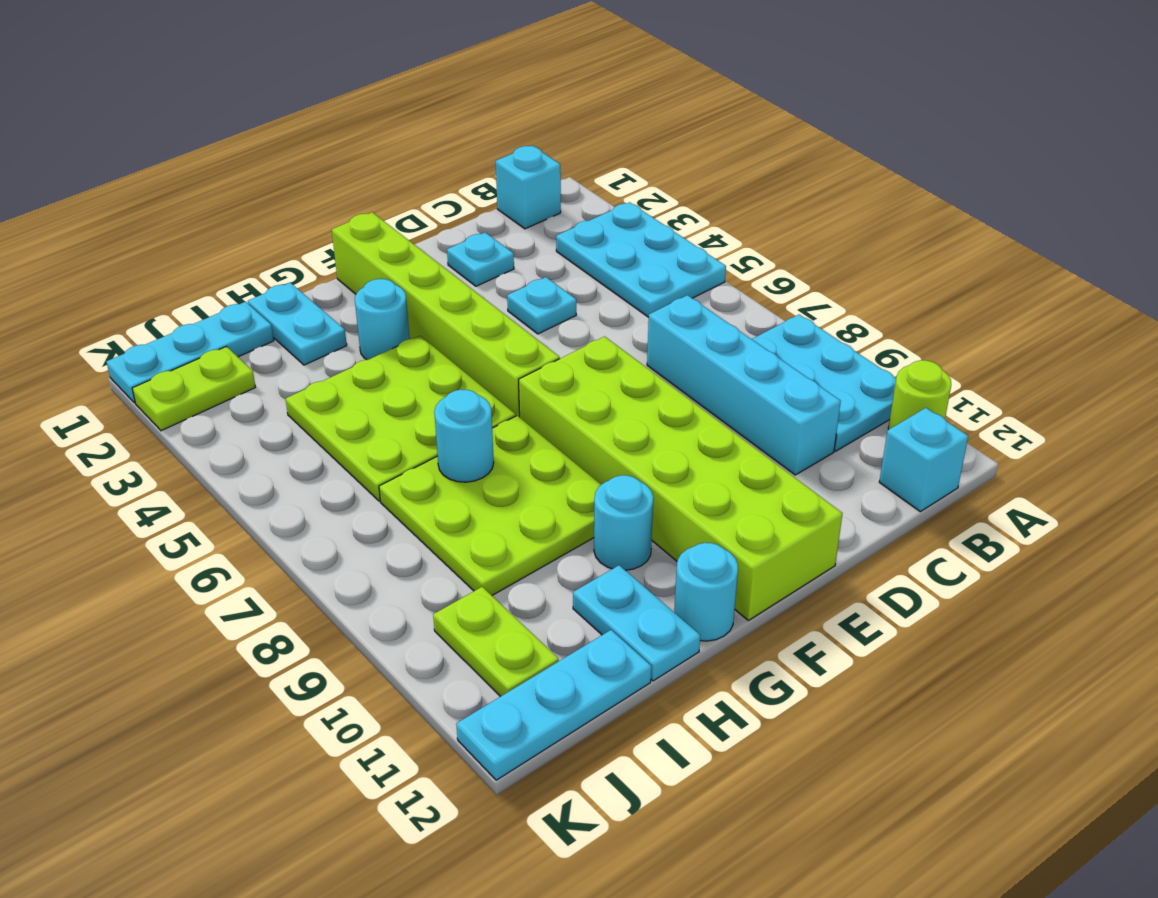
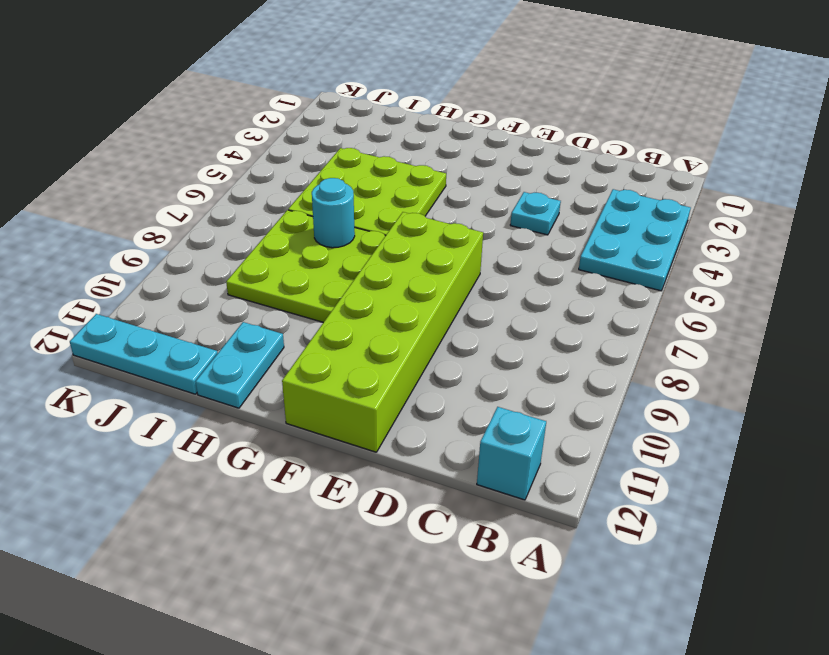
none -> cyan plate A8:B10 level 1
none -> lime round brick A11 level 1
none -> cyan brick B1 level 1

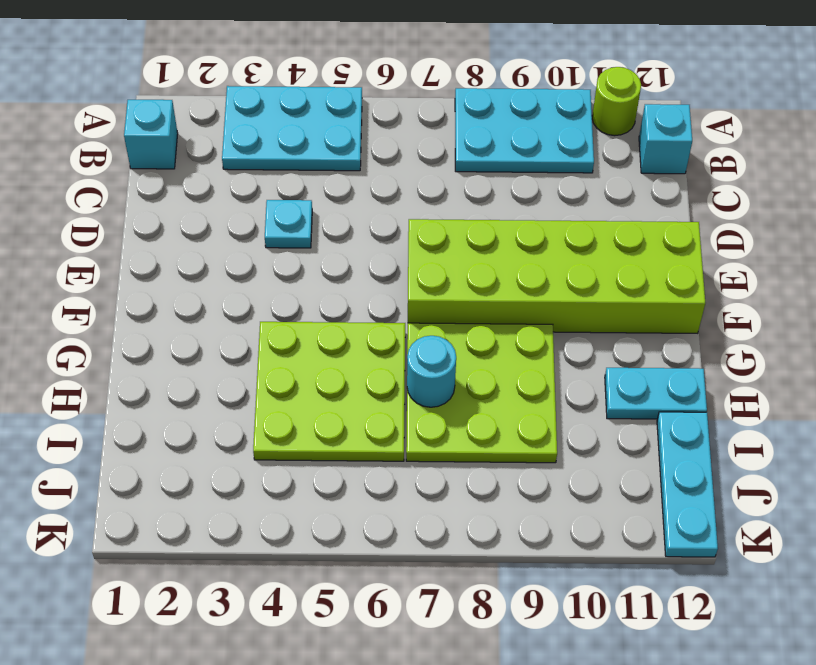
none -> cyan brick C7:C10 level 1
none -> cyan plate D2 level 1
none -> lime brick F1:F6 level 1

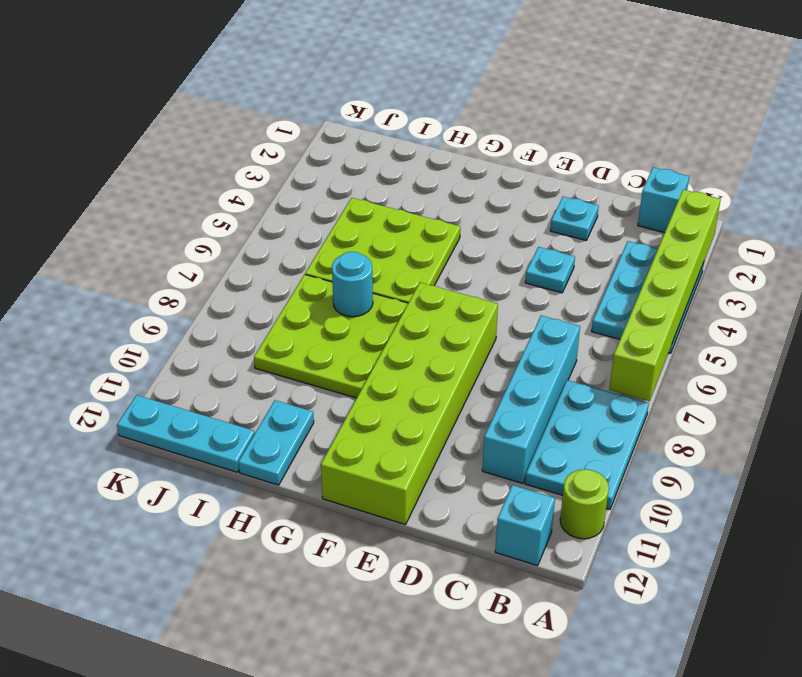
lime brick A2:A7 level 2 -> lime brick F1:F6 level 1
none -> cyan round brick G3 level 1
none -> cyan round brick G10 level 1
none -> cyan round brick G12 level 1

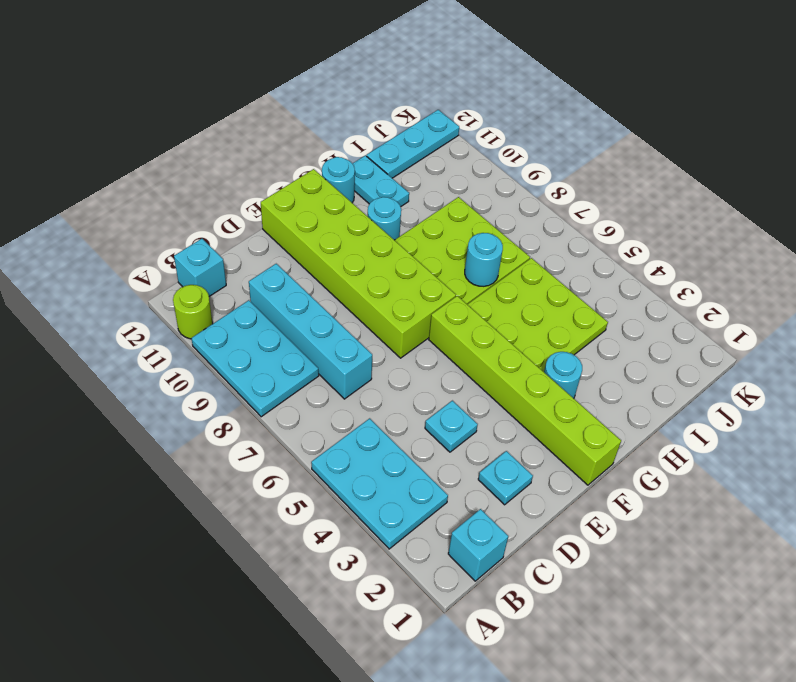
none -> cyan plate H1:H2 level 1
none -> cyan plate I1:K1 level 1
none -> lime plate J2:K2 level 1

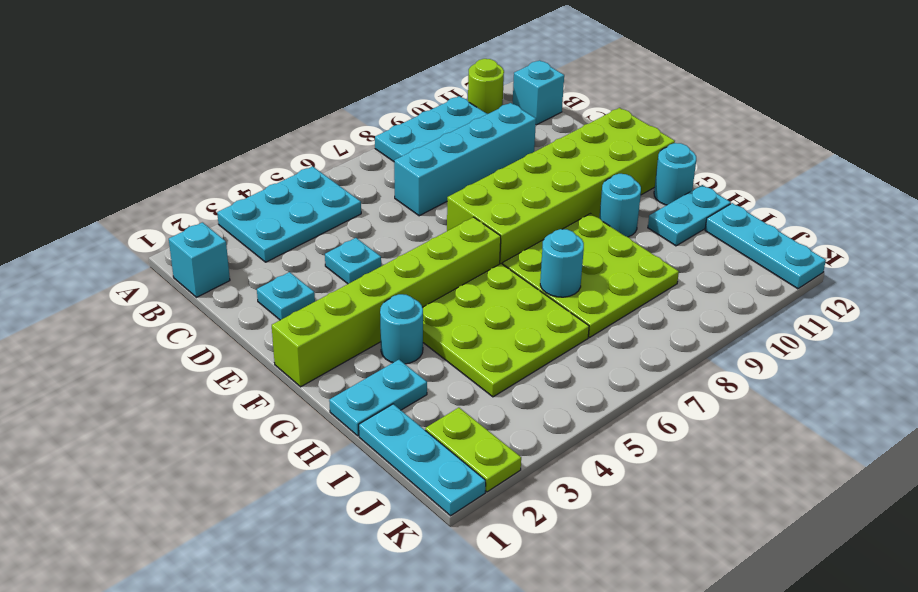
none -> lime plate J10:J11 level 1

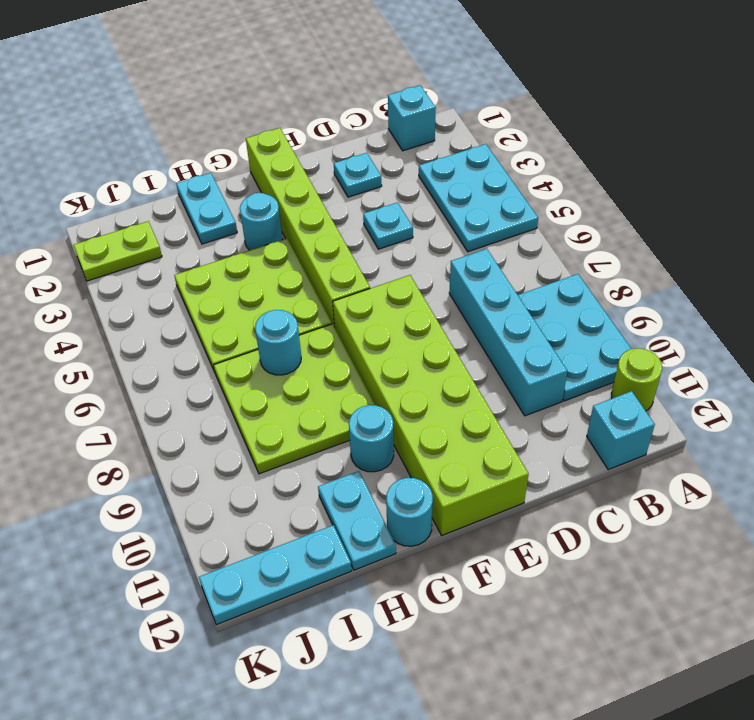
none -> cyan plate I1:K1 level 1
none -> lime plate J10:J11 level 1

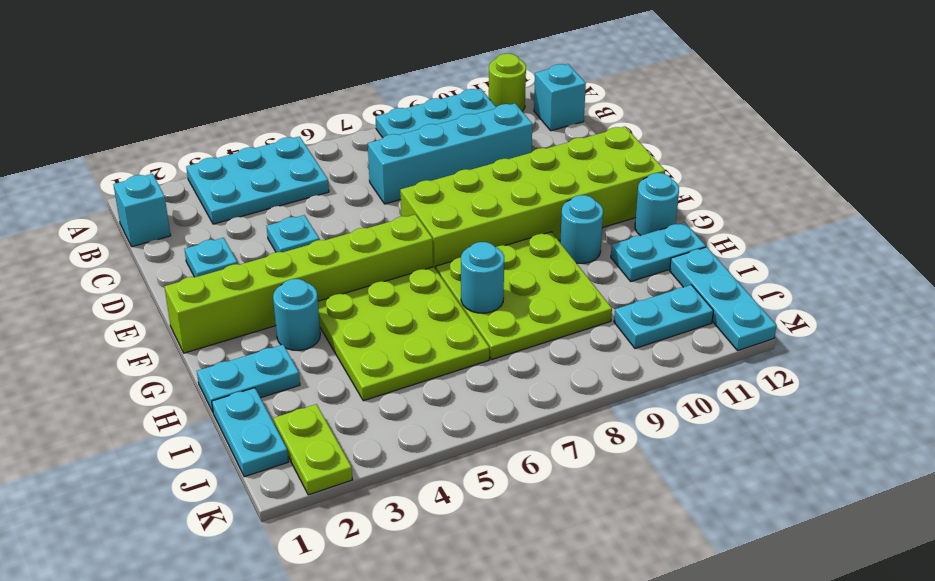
cyan plate I1:J1 level 1 -> cyan plate I1:K1 level 1
cyan plate J10:J11 level 1 -> lime plate J10:J11 level 1

